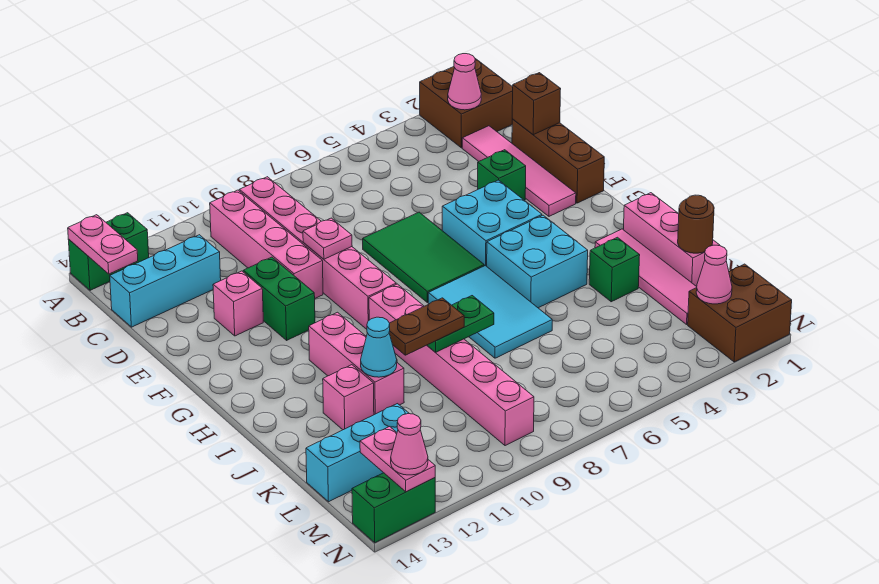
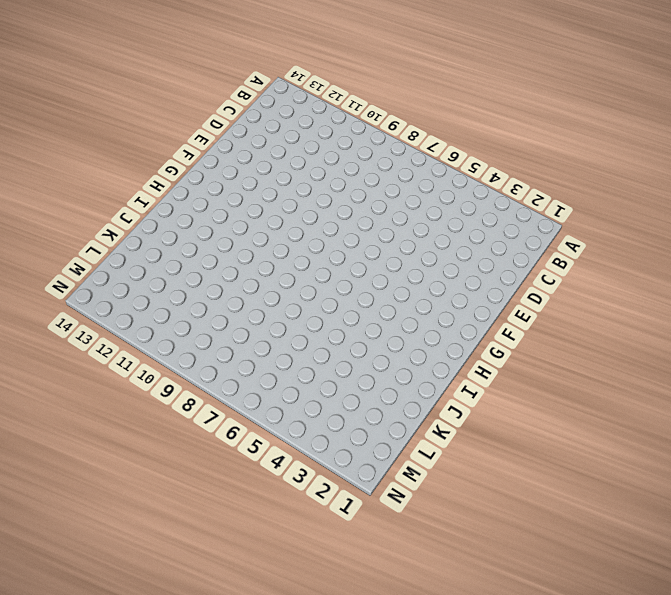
none -> brown brick A1:B2 level 1
none -> green brick A13:A14 level 1
none -> pink brick B9:G9 level 1
none -> pink brick B10:E10 level 1

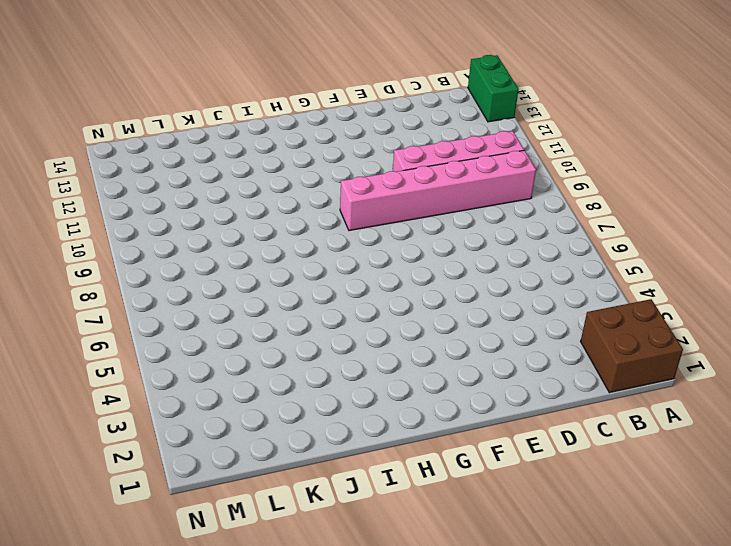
none -> pink tile C2:F2 level 1
none -> cyan brick C12:C14 level 1
none -> brown brick D1:F1 level 1
none -> green brick E3 level 1

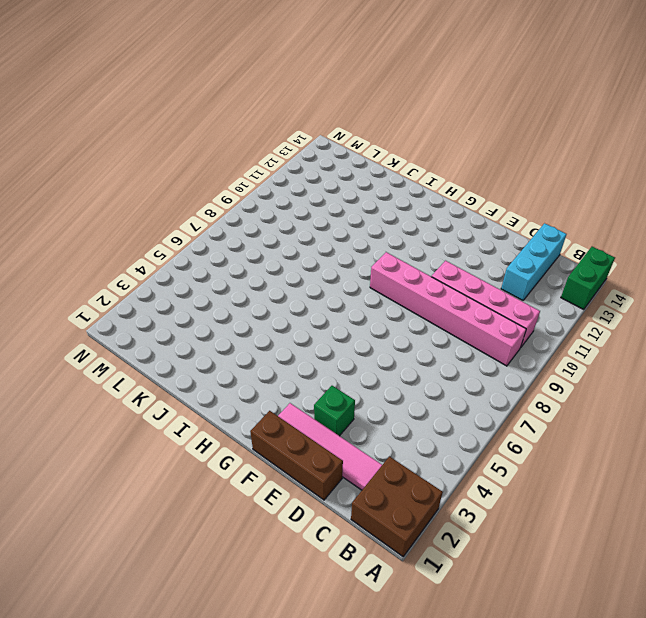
none -> green tile E6:G7 level 1
none -> green brick E11:F11 level 1
none -> pink brick E12 level 1
none -> cyan brick F4:G5 level 1

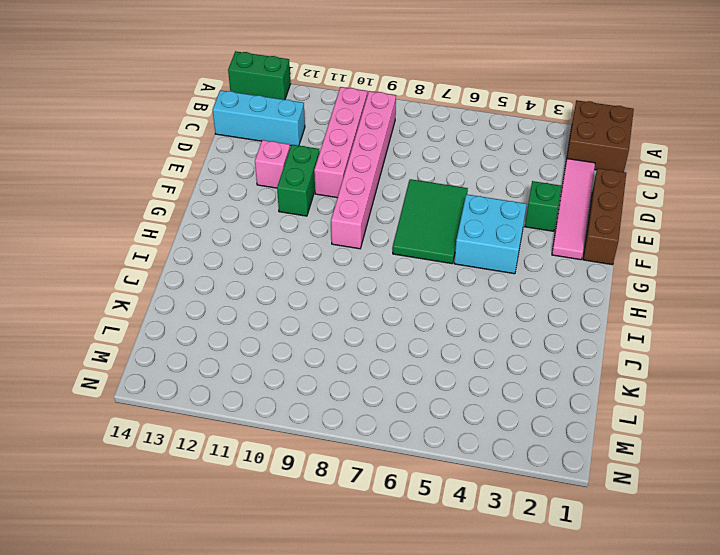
none -> cyan brick H4:I5 level 1
none -> cyan tile H6:J7 level 1
none -> pink brick H9:M9 level 1
none -> pink brick H11:J11 level 1

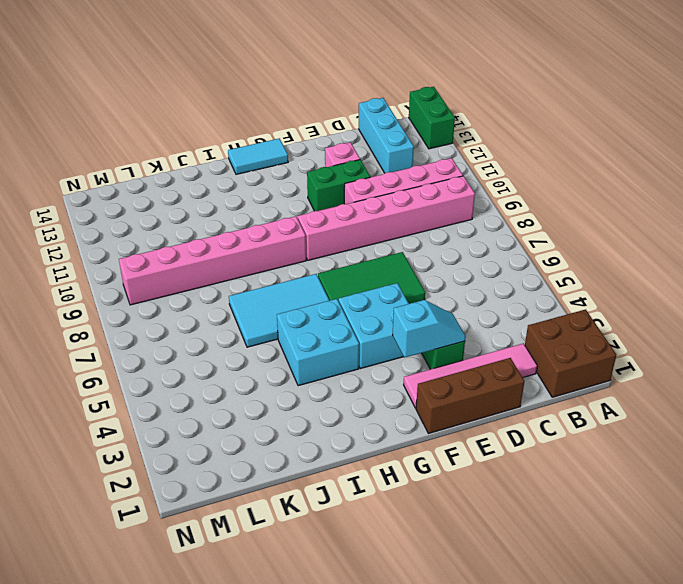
cyan slope E3:F3 level 2 top F -> none
cyan tile G14:H14 level 1 -> none
none -> pink brick H11:J11 level 1
none -> pink brick I1:K1 level 1
none -> pink tile I2:L2 level 1
none -> green brick J3 level 1

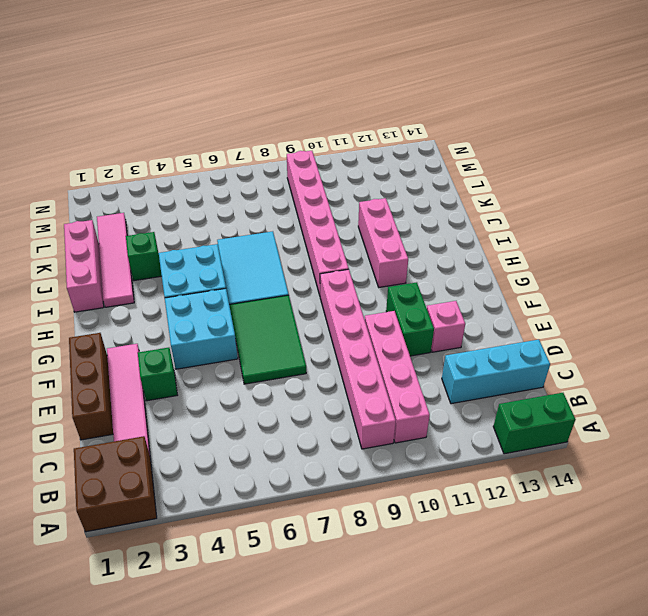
none -> pink brick J12 level 1
none -> cyan brick L12:L14 level 1
none -> brown brick M1:N2 level 1
none -> green brick N13:N14 level 1

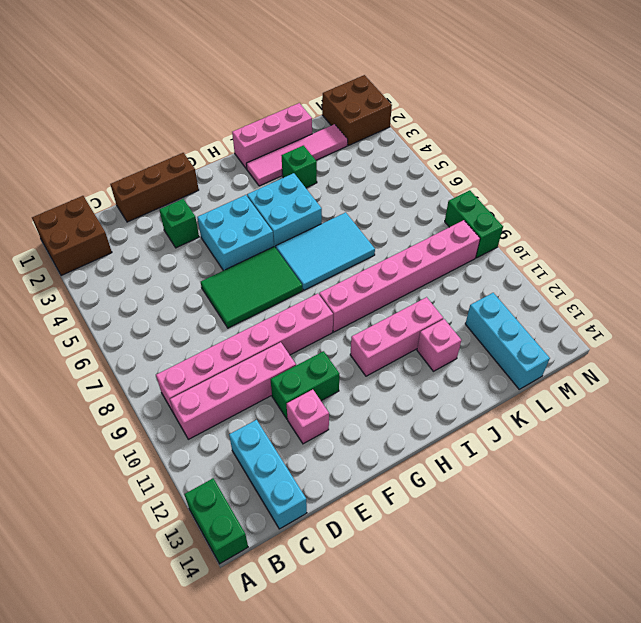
green brick N8:N9 level 1 -> green brick N13:N14 level 1
none -> pink tile C2:F2 level 1
none -> pink plate A14:B14 level 2
none -> pink cone B2 level 2
none -> brown brick D1 level 2

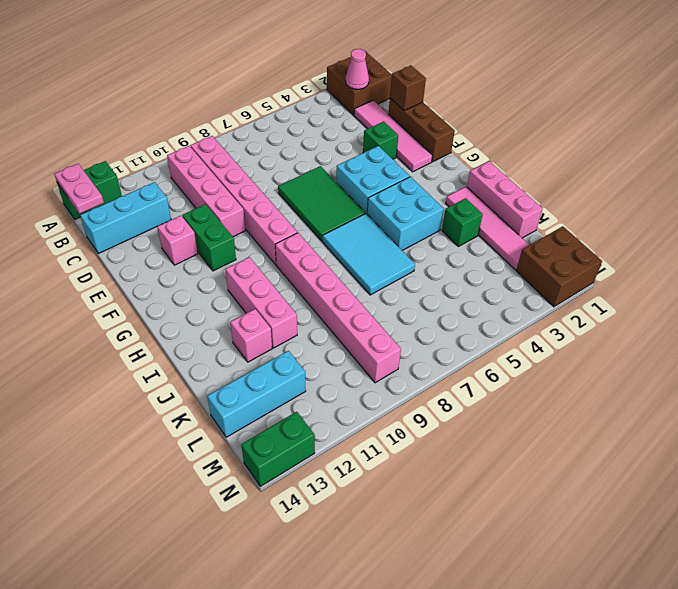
none -> pink plate E9 level 2
none -> green plate J8:J9 level 2
none -> cyan cone J11 level 2
none -> brown round brick K1 level 2

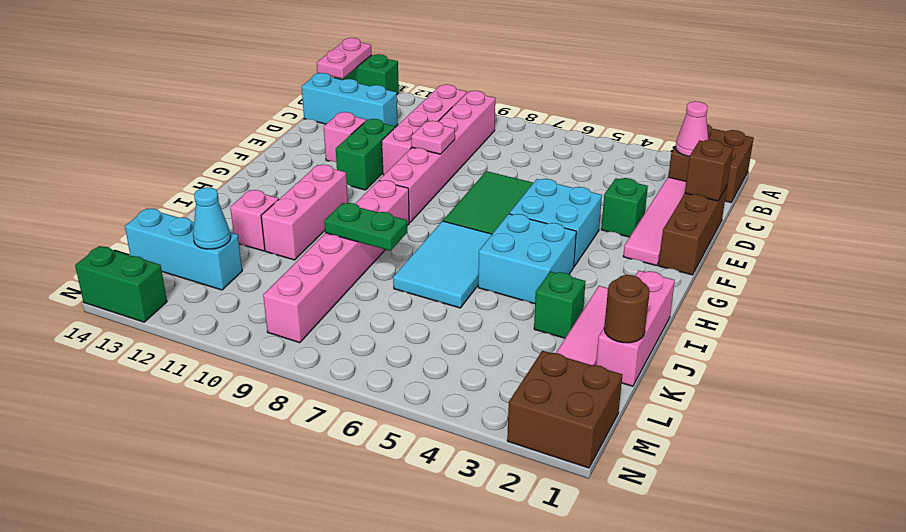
cyan cone L12 level 2 -> cyan cone J11 level 2
none -> pink cone M2 level 2
none -> pink plate M13:N13 level 2
none -> brown plate J9:J10 level 3
none -> pink cone N13 level 3

